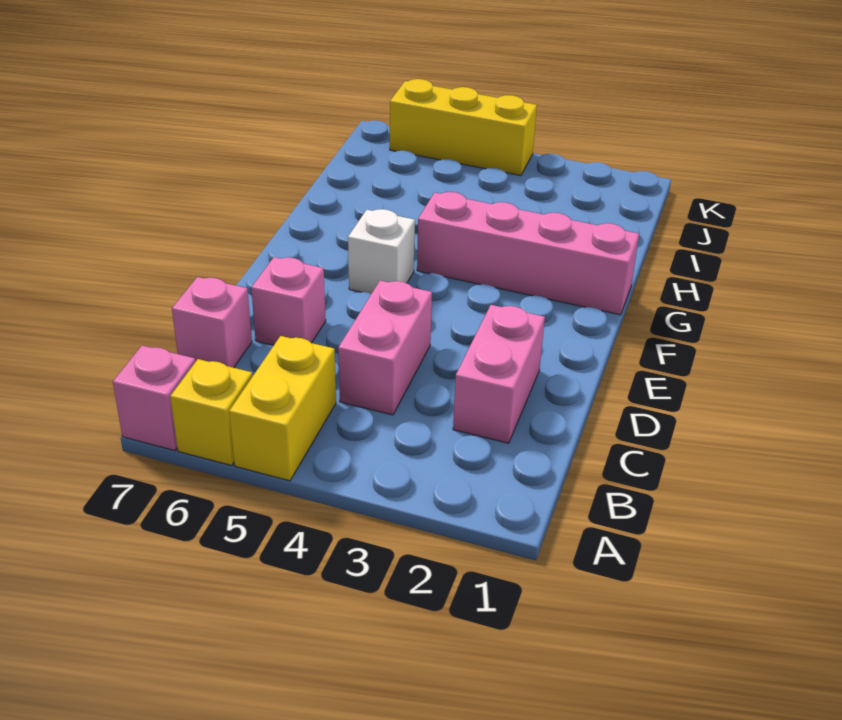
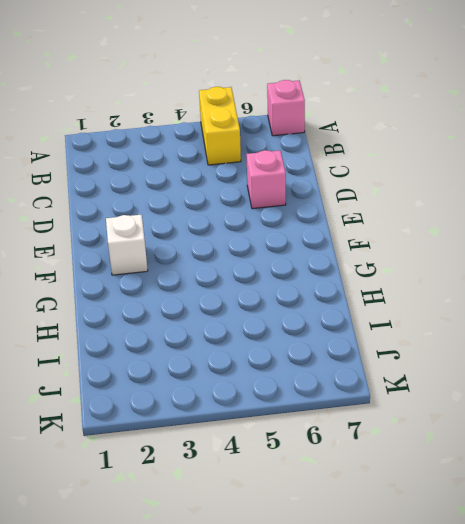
white brick F2 level 1 -> white brick F5 level 1
none -> yellow brick A6 level 1
none -> pink brick C2:D2 level 1

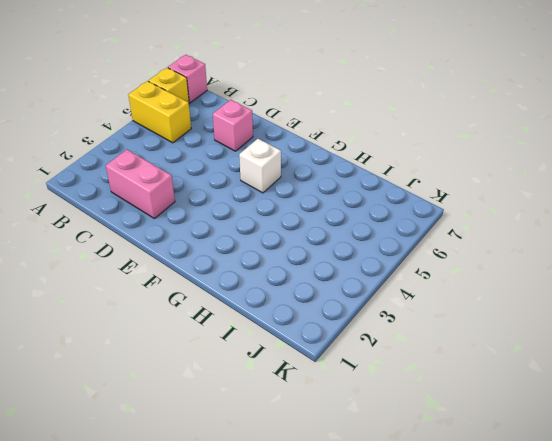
none -> pink brick C4:D4 level 1
none -> pink brick C7 level 1

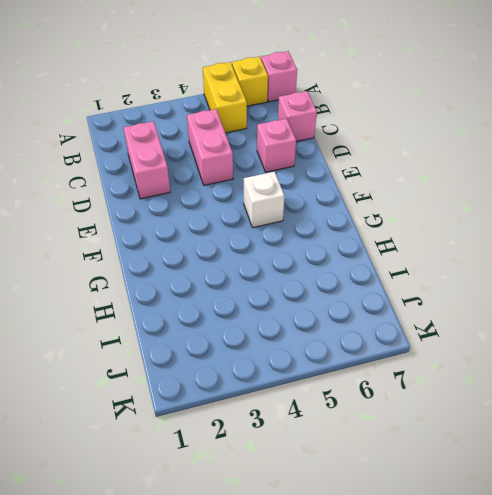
none -> pink brick G1:G4 level 1
none -> yellow brick K4:K6 level 1

